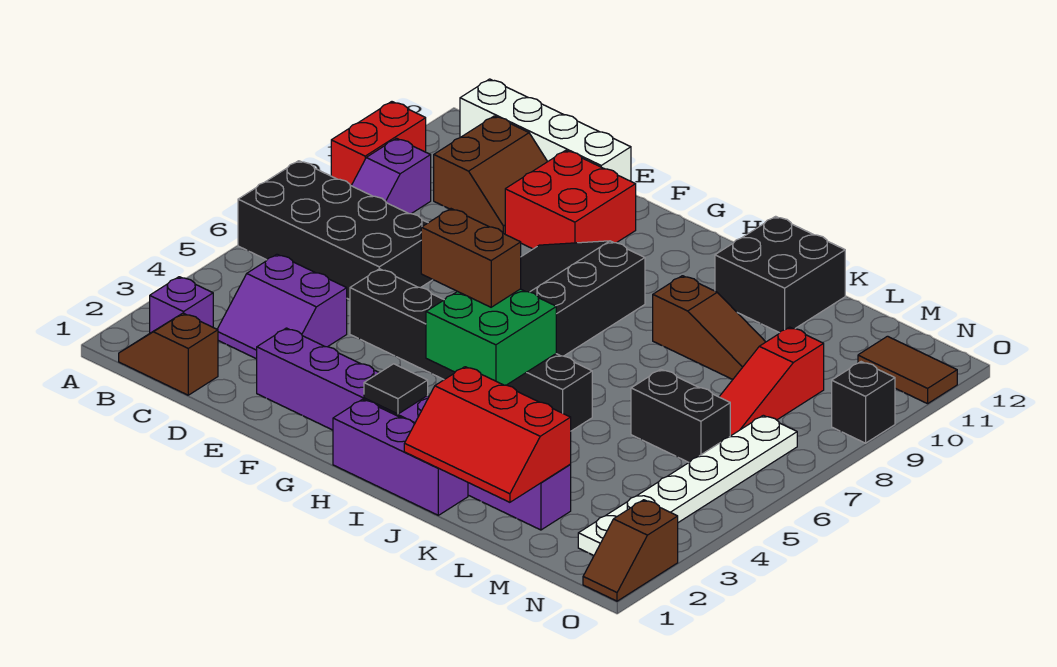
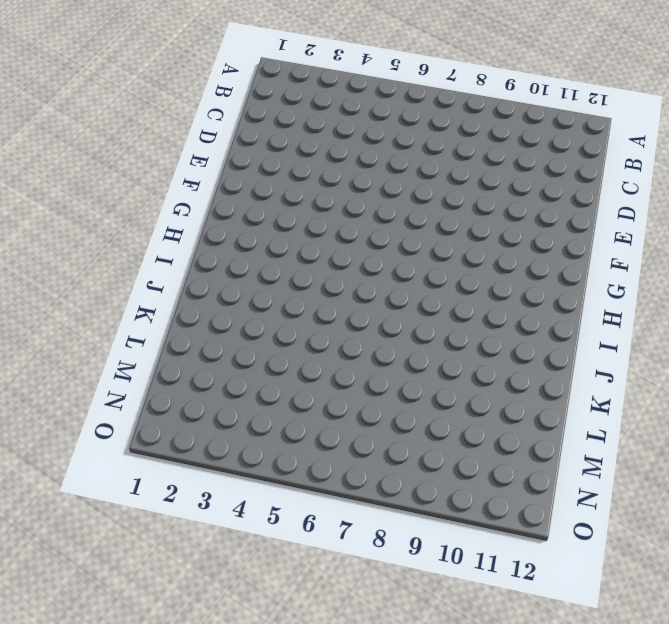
none -> black brick A6:D7 level 1
none -> red brick A9:A10 level 1
none -> brown slope B1:C1 level 1 top C

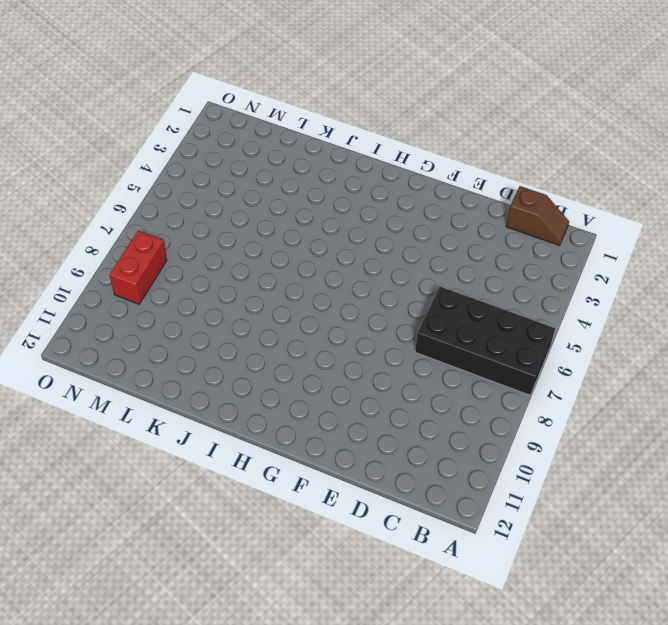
red brick N8:N9 level 1 -> red brick A9:A10 level 1
none -> purple brick B2 level 1
none -> purple slope B8:B9 level 1 top 9
none -> white brick B12:E12 level 1

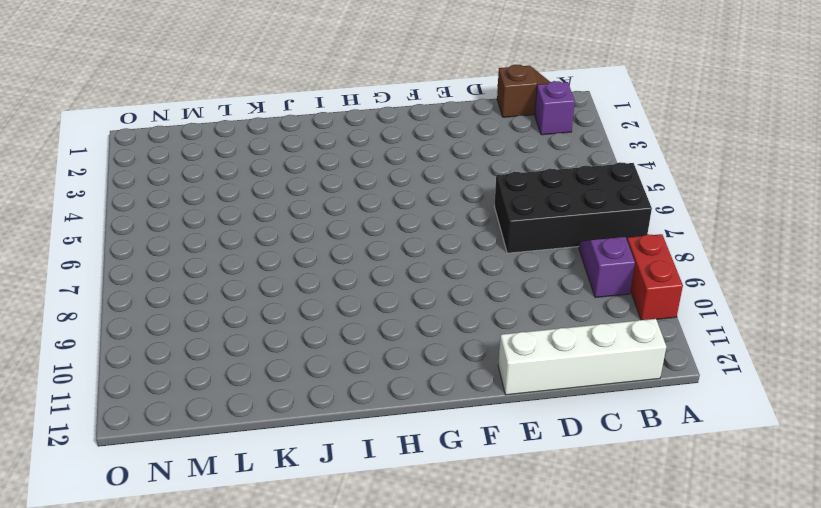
none -> purple slope C3:D4 level 1 top 4
none -> brown slope C10:D11 level 1 top C
none -> purple brick E2:L2 level 1

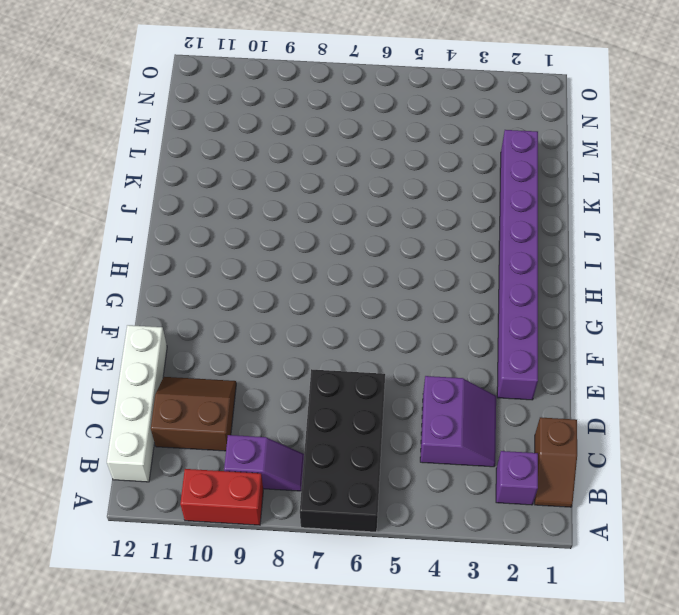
none -> black brick E5:J5 level 1
none -> red brick E10:F11 level 1
none -> black slope F7:H9 level 1 top H

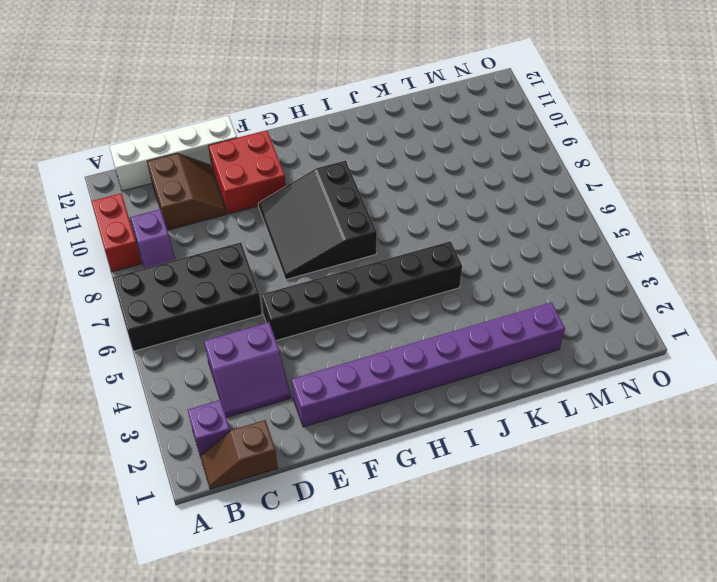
none -> purple brick H1:J1 level 1
none -> brown slope J9:L9 level 1 top J
none -> black brick J11:K12 level 1

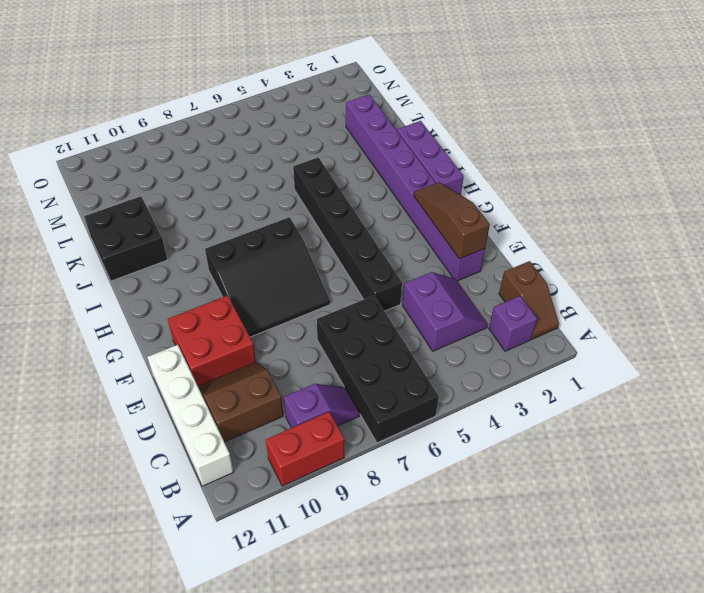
brown slope E2:G2 level 2 top E -> brown slope J9:L9 level 1 top J
none -> black brick L6:M6 level 1
none -> red slope M7:M9 level 1 top 9
none -> white plate N2:N7 level 1

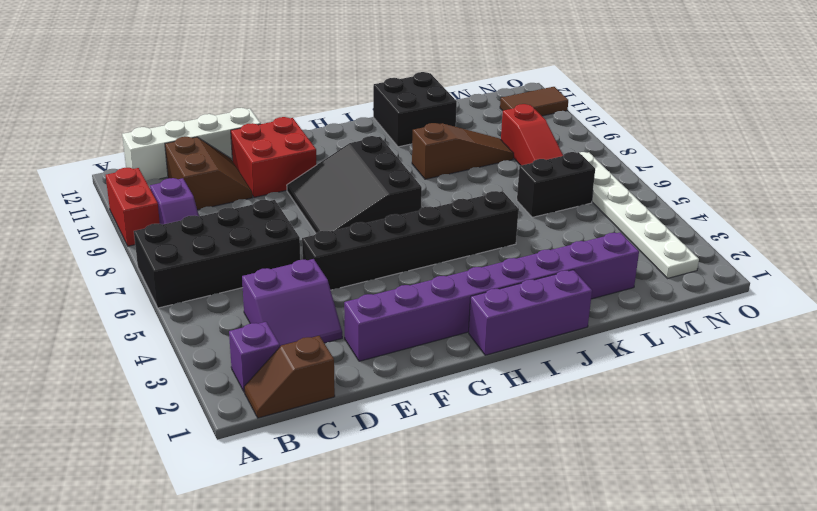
none -> brown slope O1:O2 level 1 top 2
none -> black brick O9 level 1
none -> black tile H2 level 2

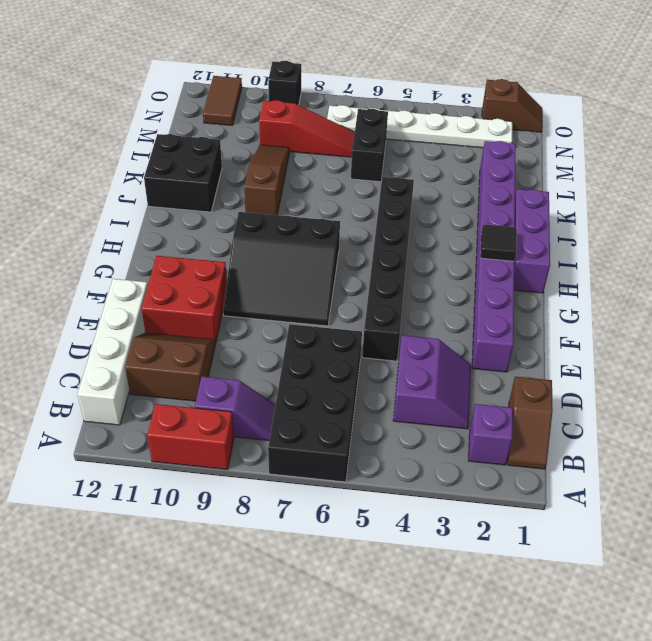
none -> green brick H4:I5 level 2
none -> red slope J1:L2 level 2 top 2
none -> brown brick G5:H5 level 3

